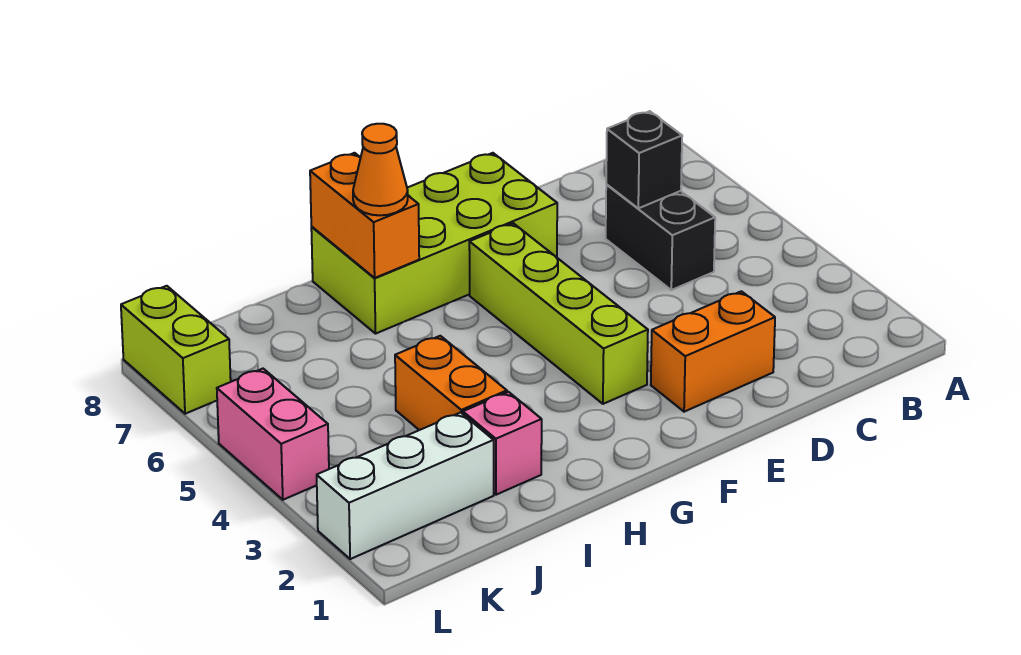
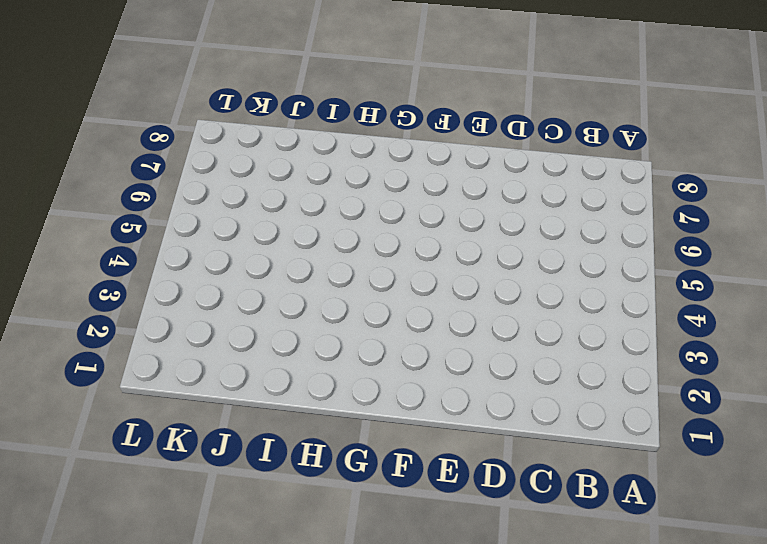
none -> black brick C5:C6 level 1
none -> orange brick D2:E2 level 1
none -> lime brick E7:H8 level 1

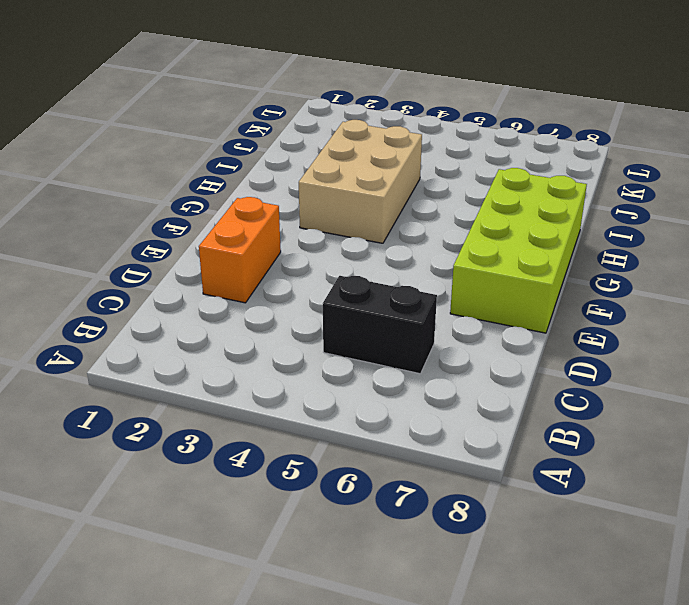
tan brick G3:I4 level 1 -> orange brick I3:I4 level 1
none -> lime brick F3:F6 level 1
none -> pink brick I2 level 1
none -> white brick J2:L2 level 1

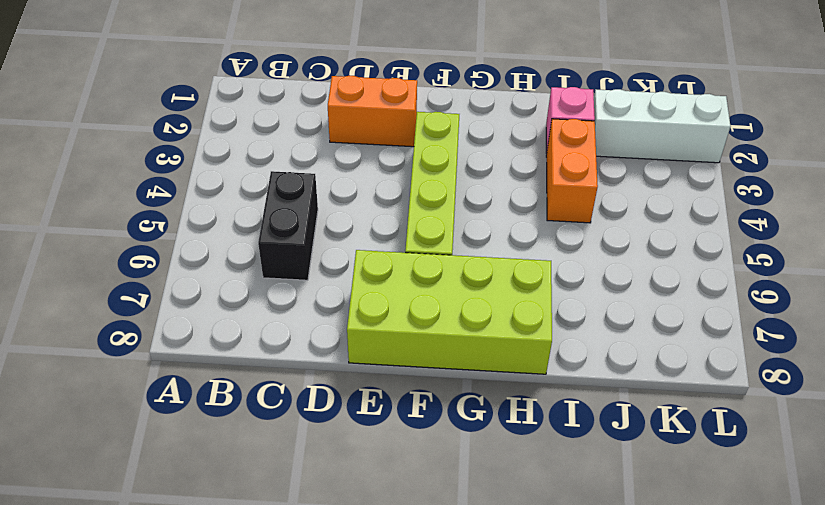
none -> pink brick L4:L5 level 1
none -> lime brick L7:L8 level 1
none -> black brick C6 level 2

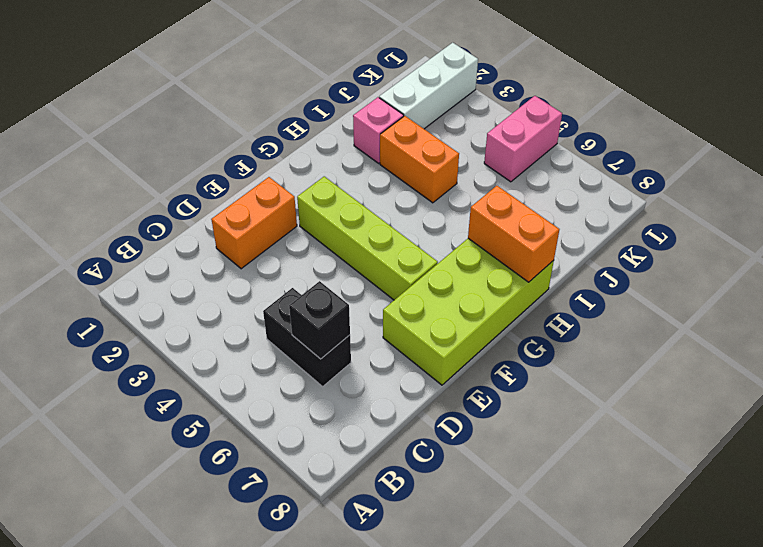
pink brick K5:L5 level 1 -> pink brick L4:L5 level 1
none -> lime brick L7:L8 level 1
none -> orange cone H7 level 3

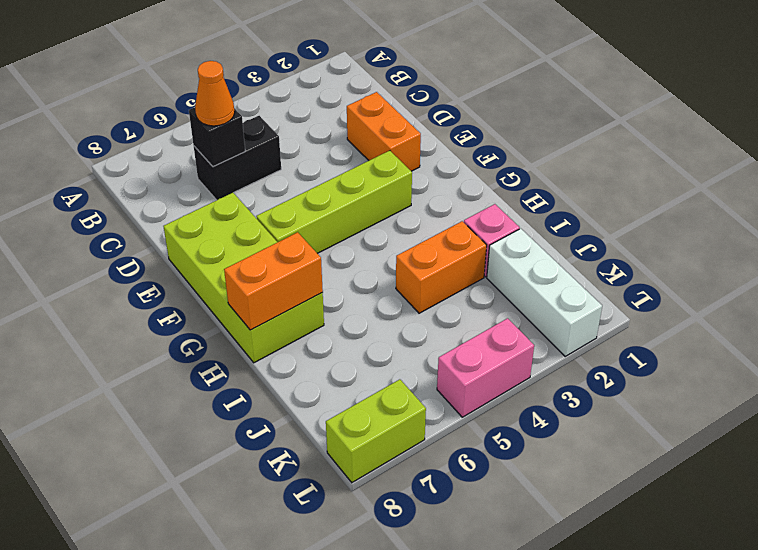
orange cone C6 level 3 -> orange cone H7 level 3

